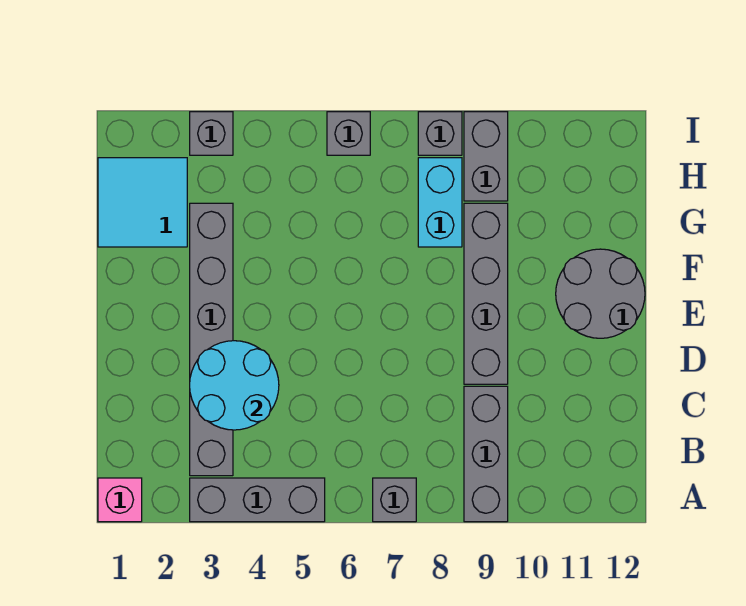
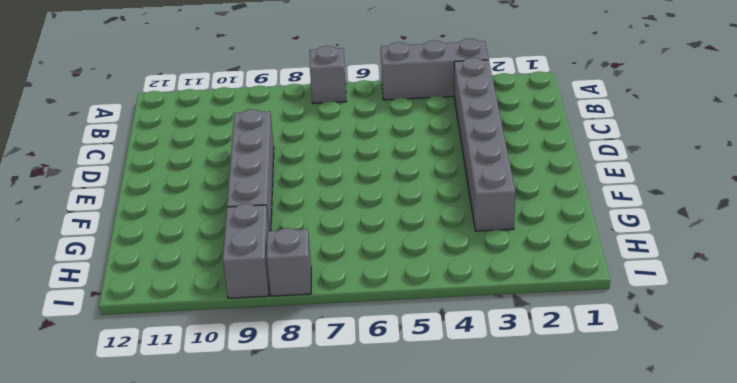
none -> pink brick A1 level 1
none -> grey brick A9:C9 level 1
none -> grey round brick E11:F12 level 1

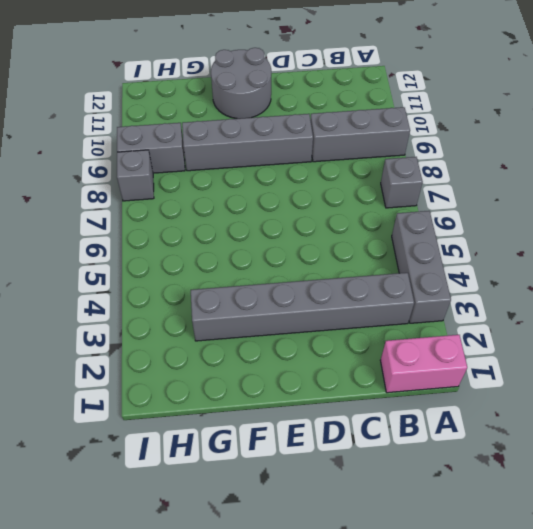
pink brick A1:B1 level 1 -> pink brick A1 level 1
none -> cyan tile G1:H2 level 1
none -> cyan brick G8:H8 level 1
none -> grey brick I3 level 1

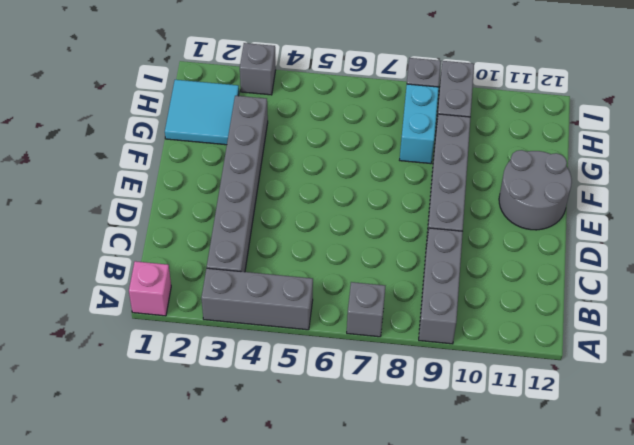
none -> grey brick I6 level 1
none -> cyan round brick C3:D4 level 2

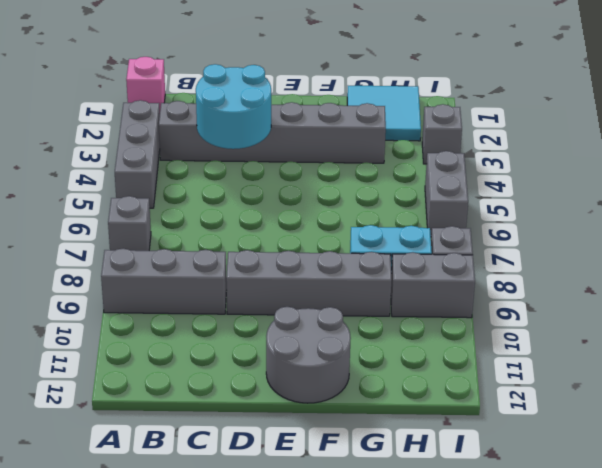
grey brick I5:I6 level 1 -> grey brick I6 level 1

